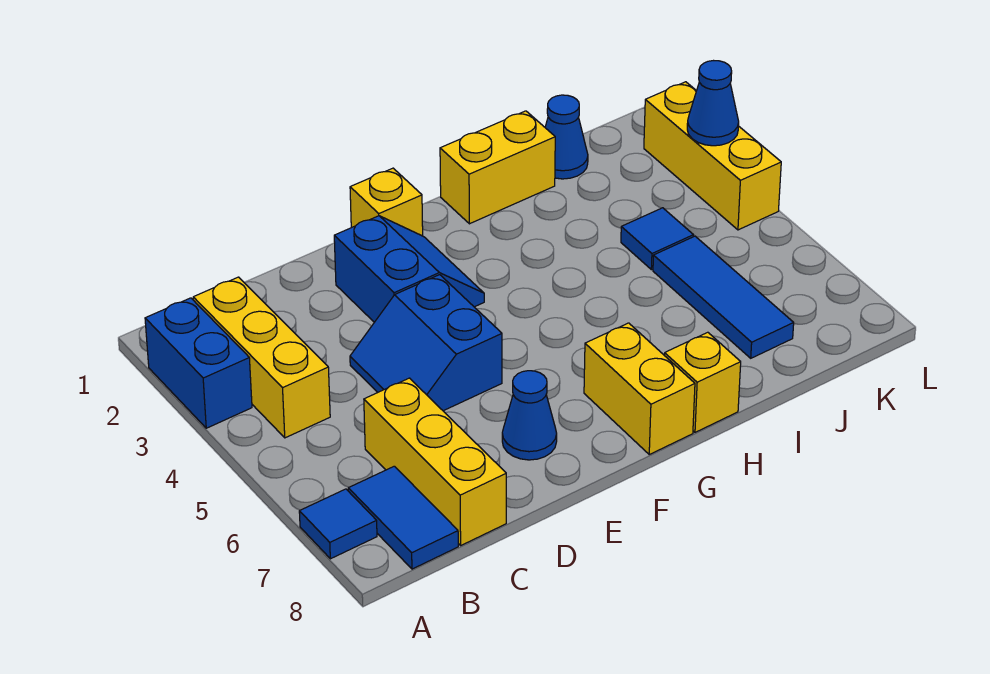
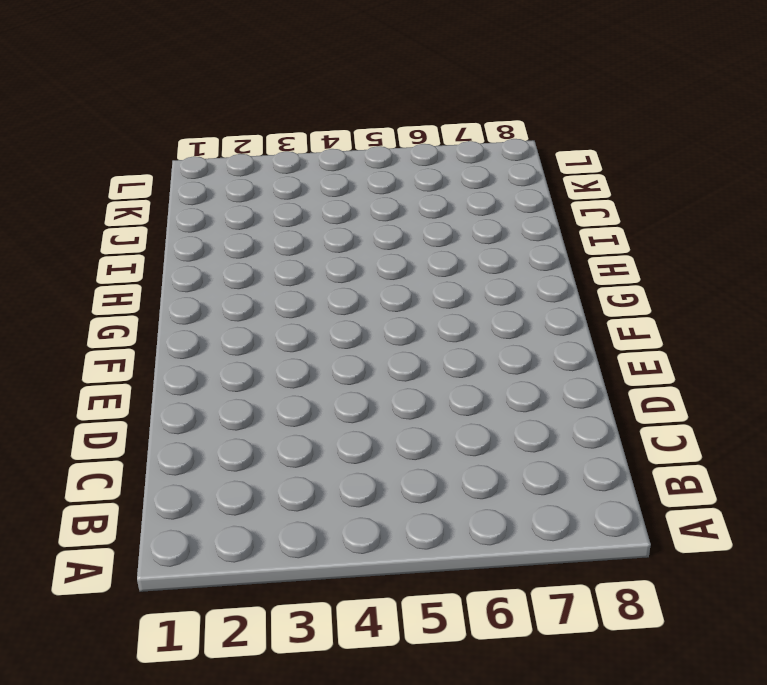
none -> blue brick A2:A3 level 1
none -> blue tile A7 level 1
none -> yellow brick B2:B4 level 1

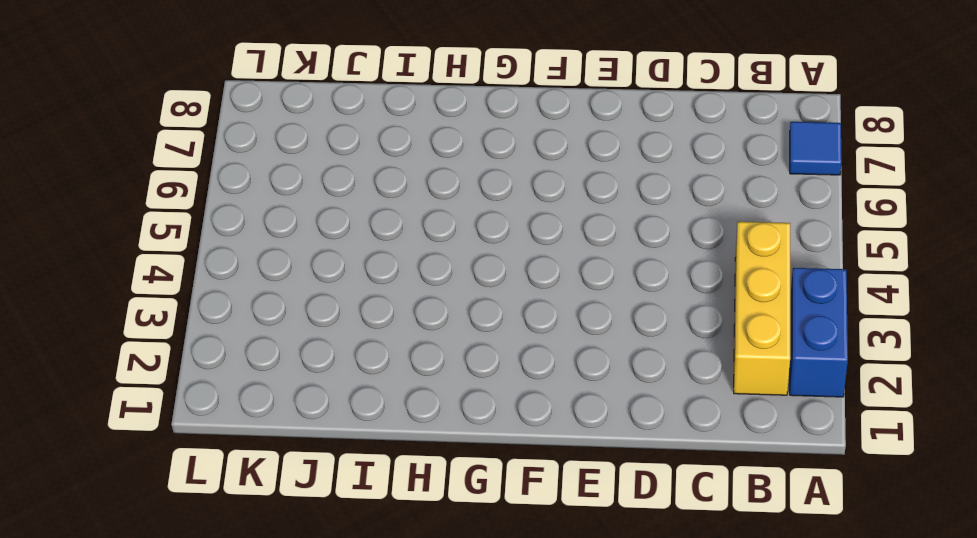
none -> blue tile B7:B8 level 1
none -> yellow brick C6:C8 level 1
none -> blue slope D4:E5 level 1 top E

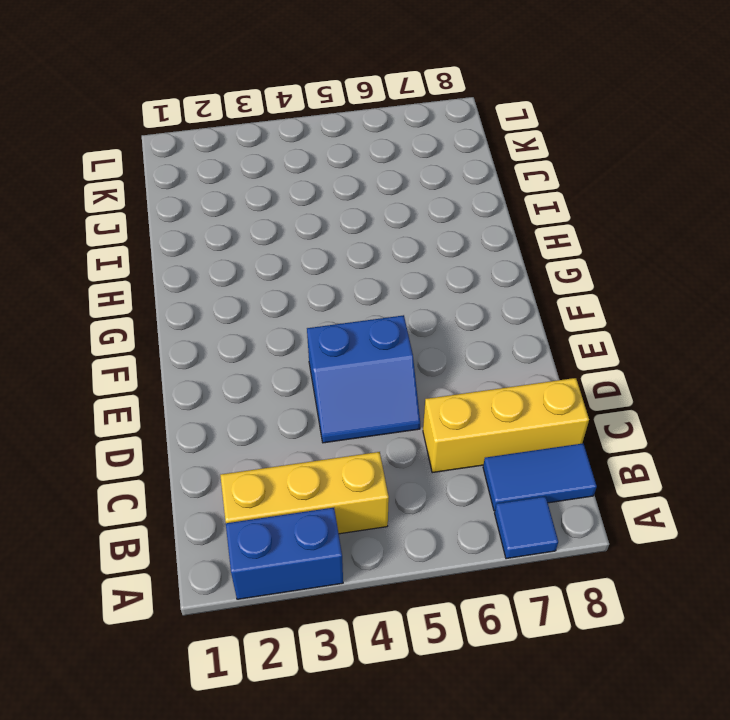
none -> blue slope E2:F3 level 1 top E
none -> blue cone E7 level 1
none -> yellow brick F1 level 1

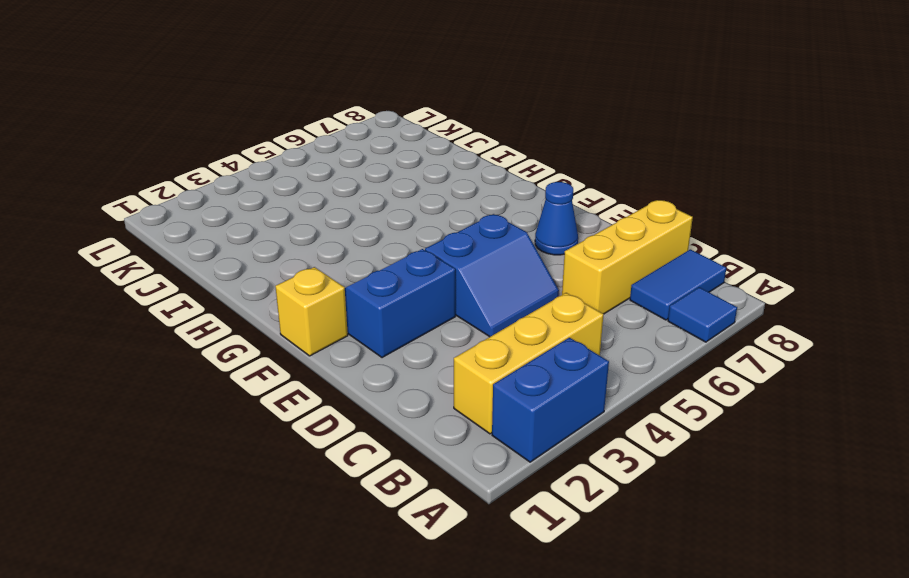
none -> yellow brick G7:G8 level 1
none -> yellow brick H1:I1 level 1
none -> yellow brick H8 level 1

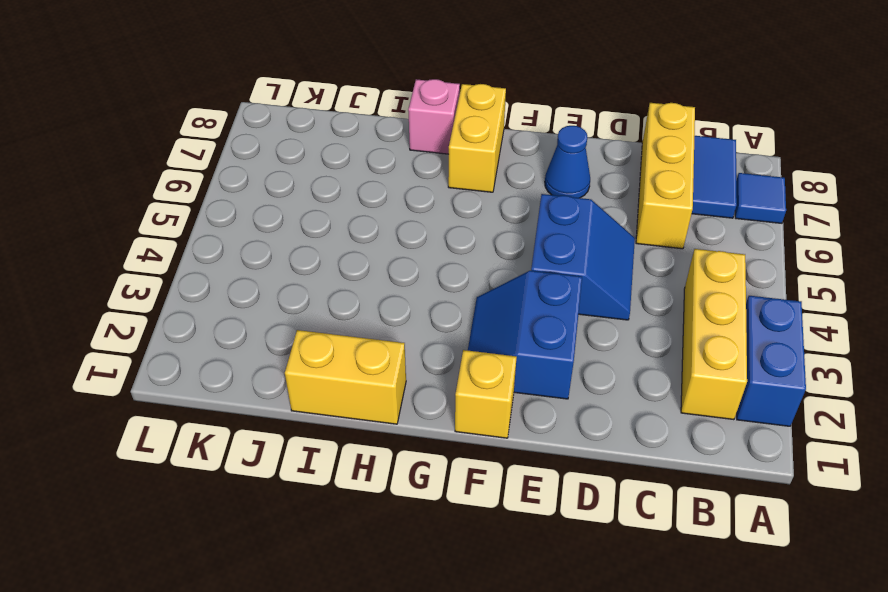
pink brick H8 level 1 -> yellow brick H8 level 1
none -> blue cone J1 level 1
none -> blue tile J4 level 1
none -> blue tile J5:J7 level 1

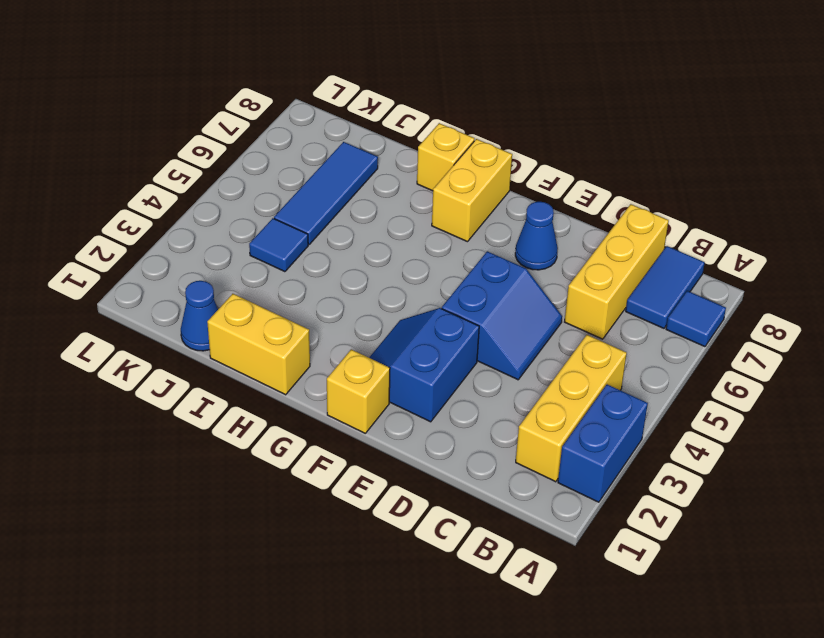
none -> yellow brick L2:L4 level 1
none -> blue cone L3 level 2

